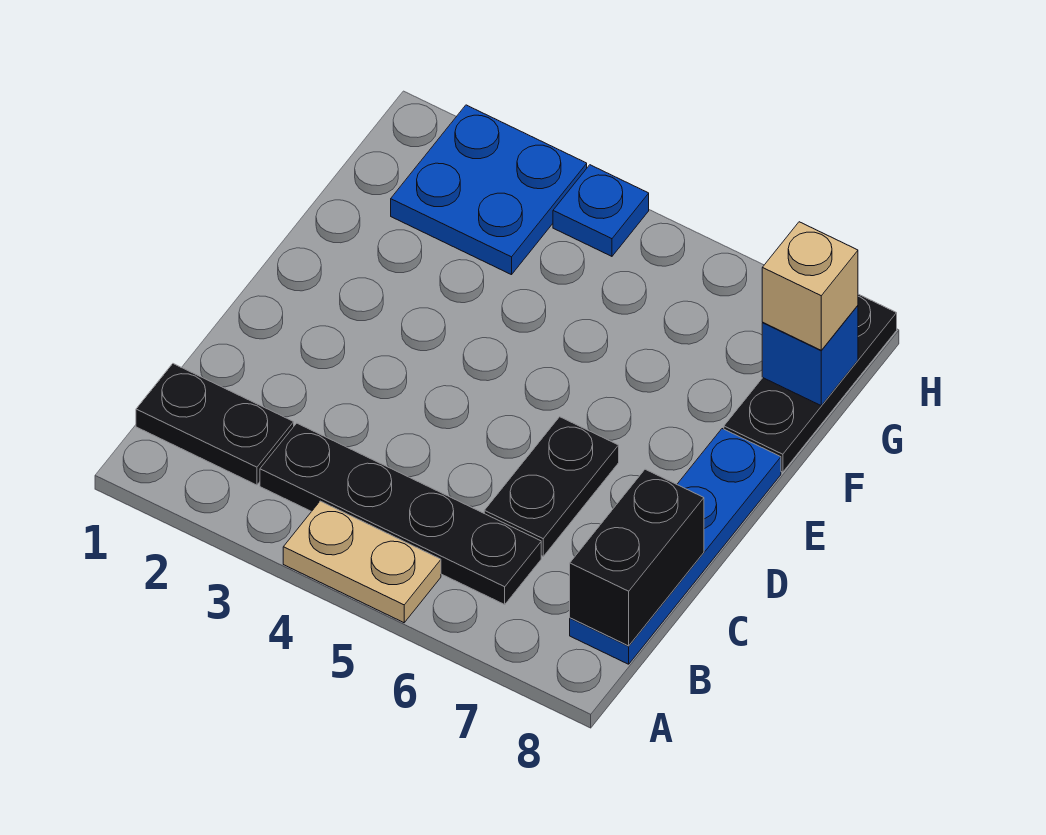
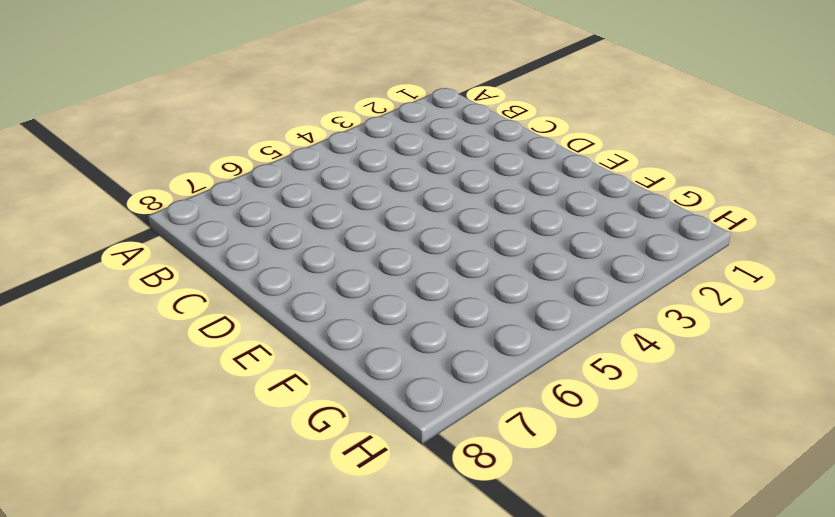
none -> tan plate A4:A5 level 1
none -> black plate B1:B2 level 1

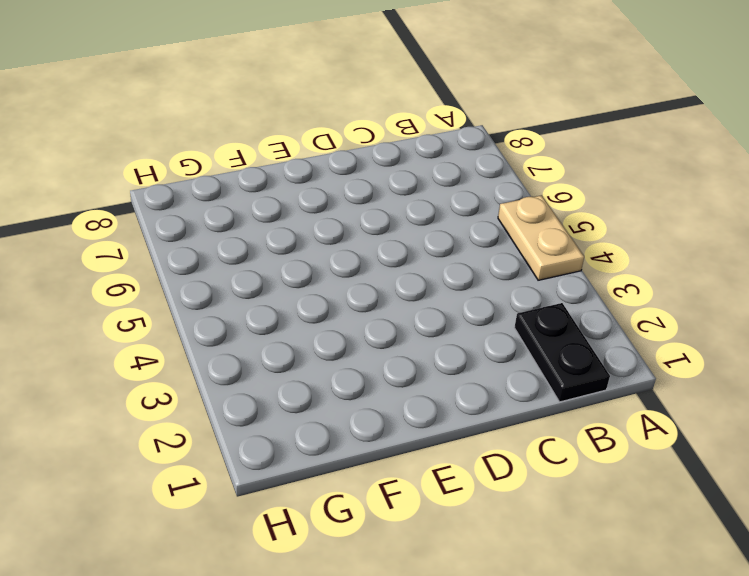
none -> black plate B3:B6 level 1
none -> blue plate B8:E8 level 1

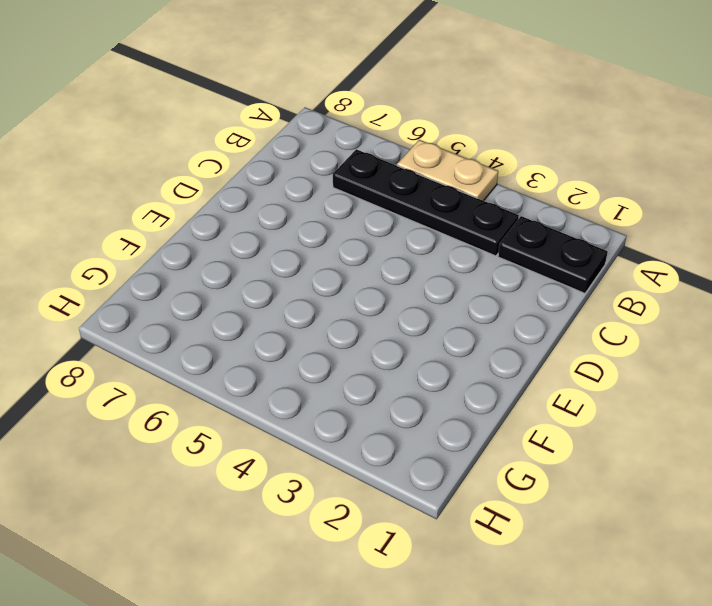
none -> blue plate B8:E8 level 1
none -> black plate C6:D6 level 1

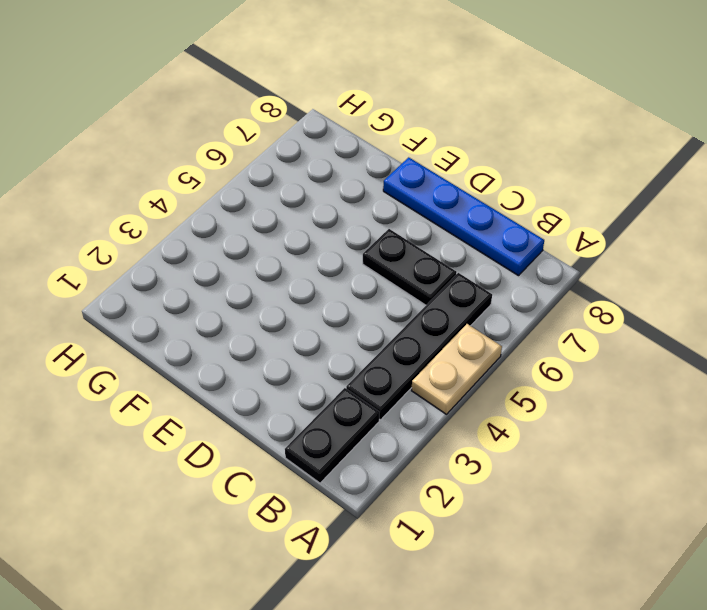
none -> black plate F8:H8 level 1
none -> blue plate G2:H3 level 1

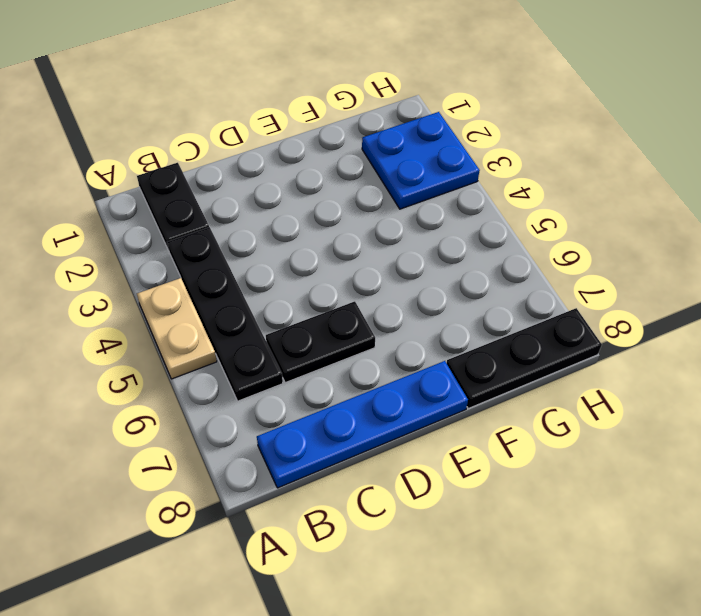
none -> blue plate H4 level 1
none -> black brick B8:C8 level 2

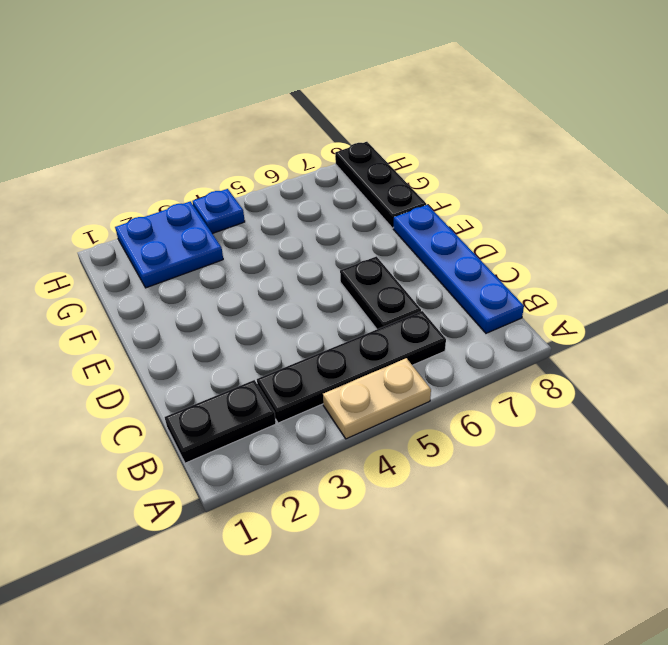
none -> black brick B8:C8 level 2
none -> blue brick G8 level 2

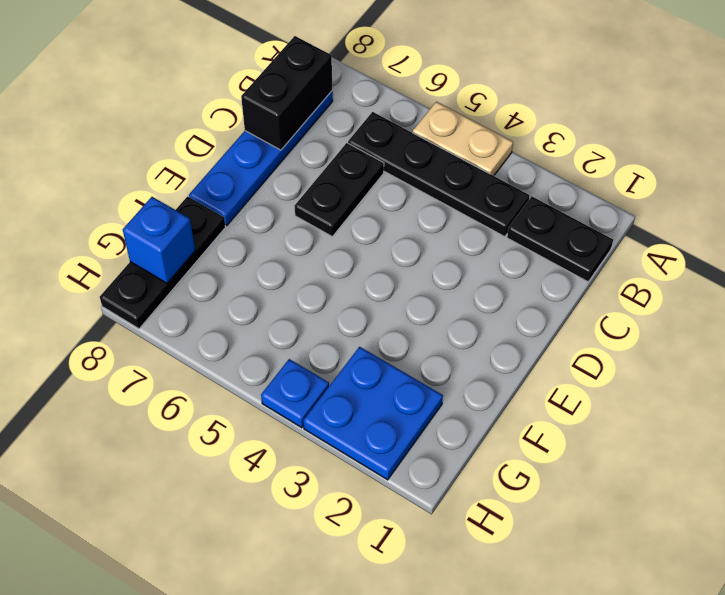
none -> tan brick G8 level 3

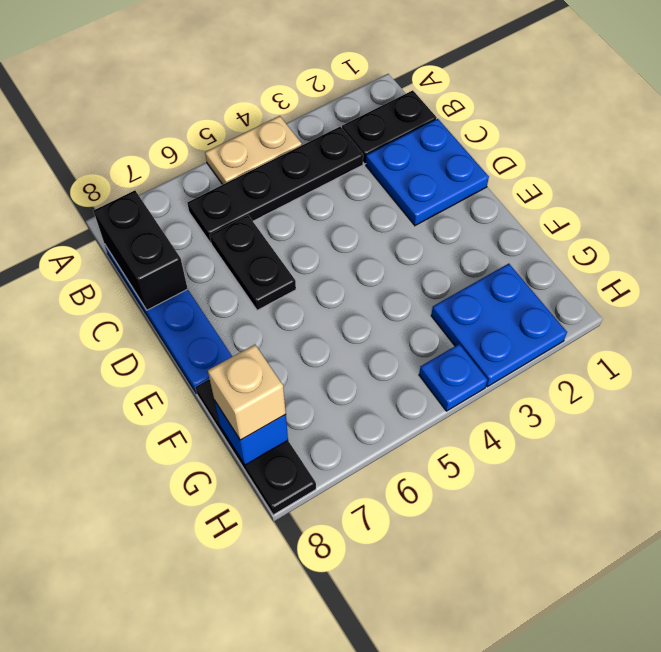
blue plate C1:D2 level 1 -> none

